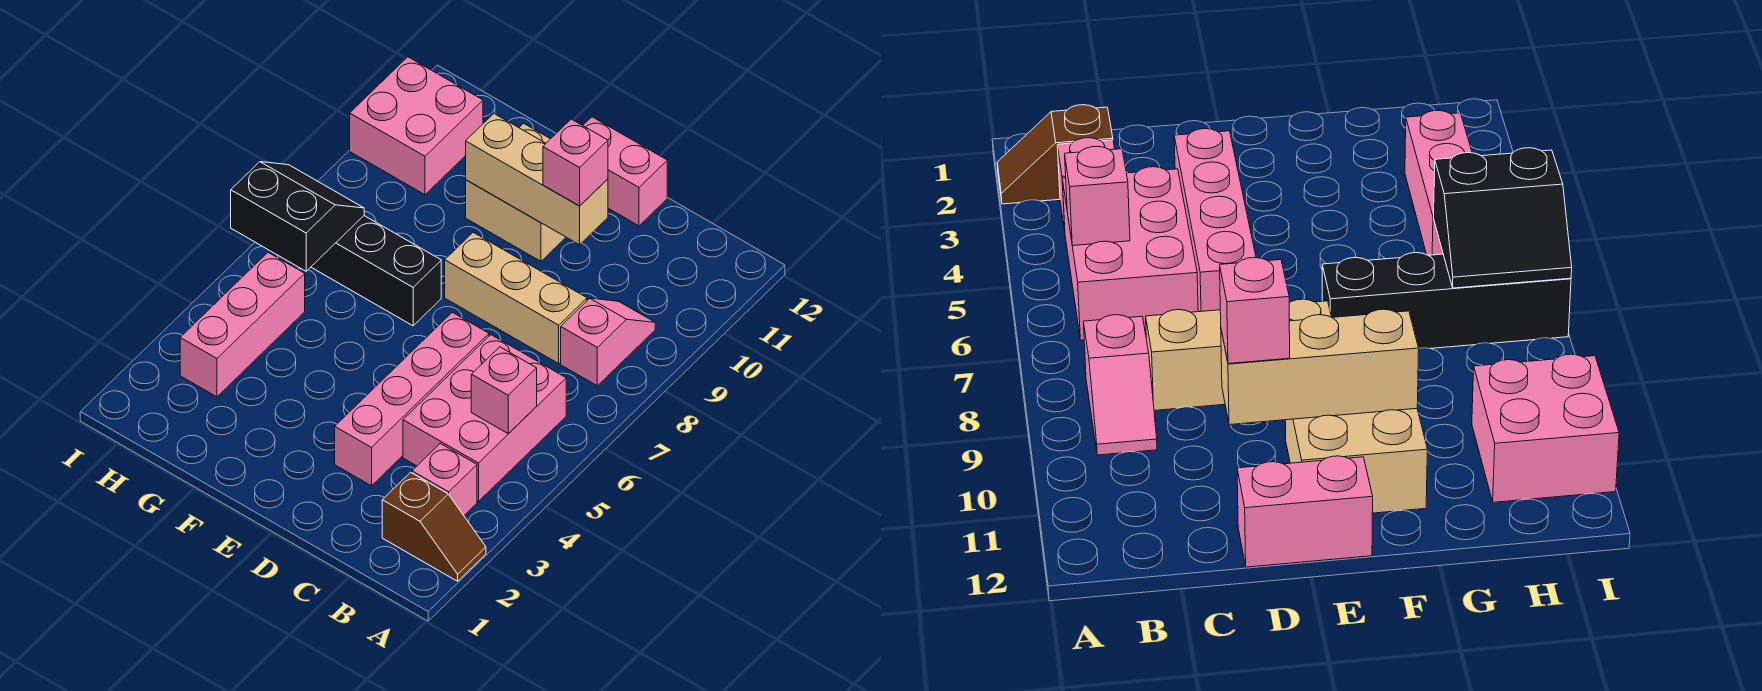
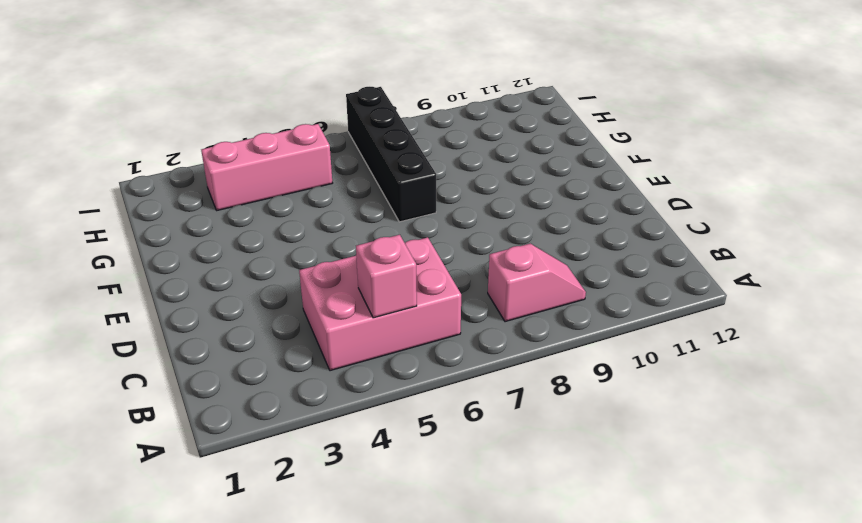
none -> brown slope A2:B2 level 1 top B
none -> pink brick B3 level 1
none -> tan brick C8:E8 level 1

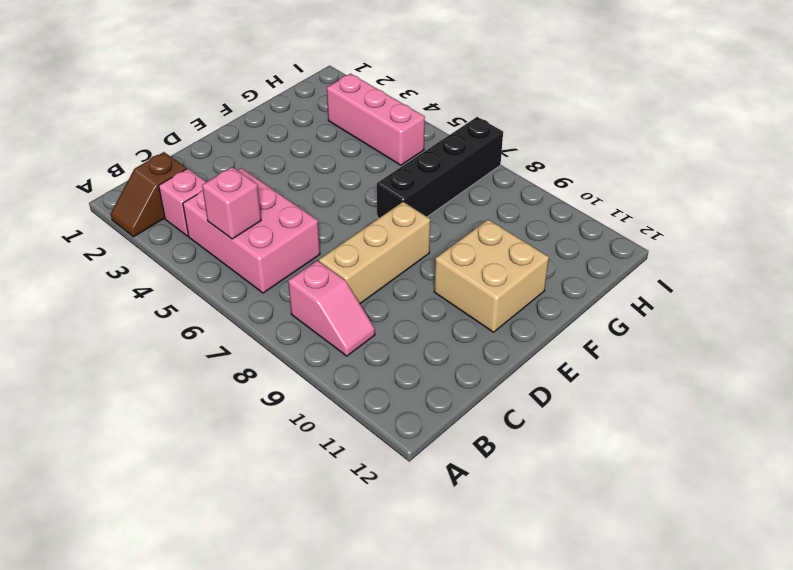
none -> pink brick D3:D6 level 1
none -> pink brick D12:E12 level 1
none -> pink brick H10:I11 level 1

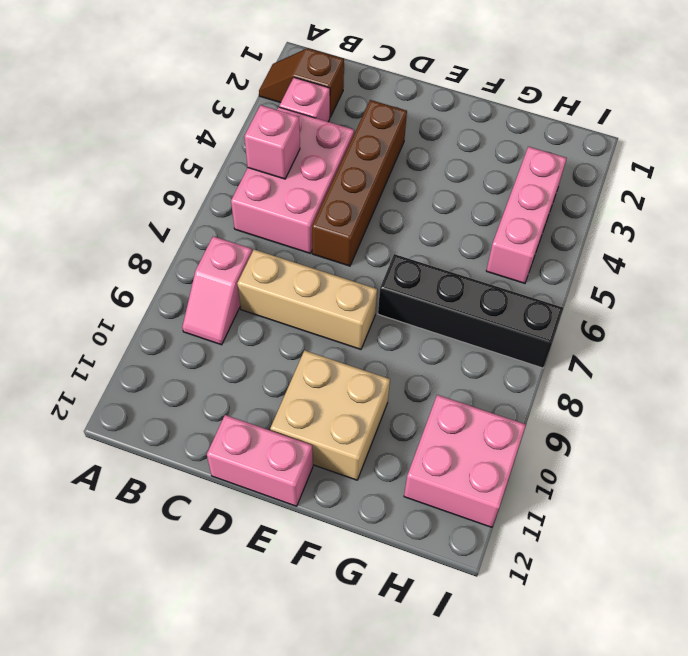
brown brick D3:D6 level 1 -> pink brick D3:D6 level 1
none -> tan brick D10:F10 level 2
none -> black slope H6:I7 level 2 top 6
none -> pink brick D10 level 3

